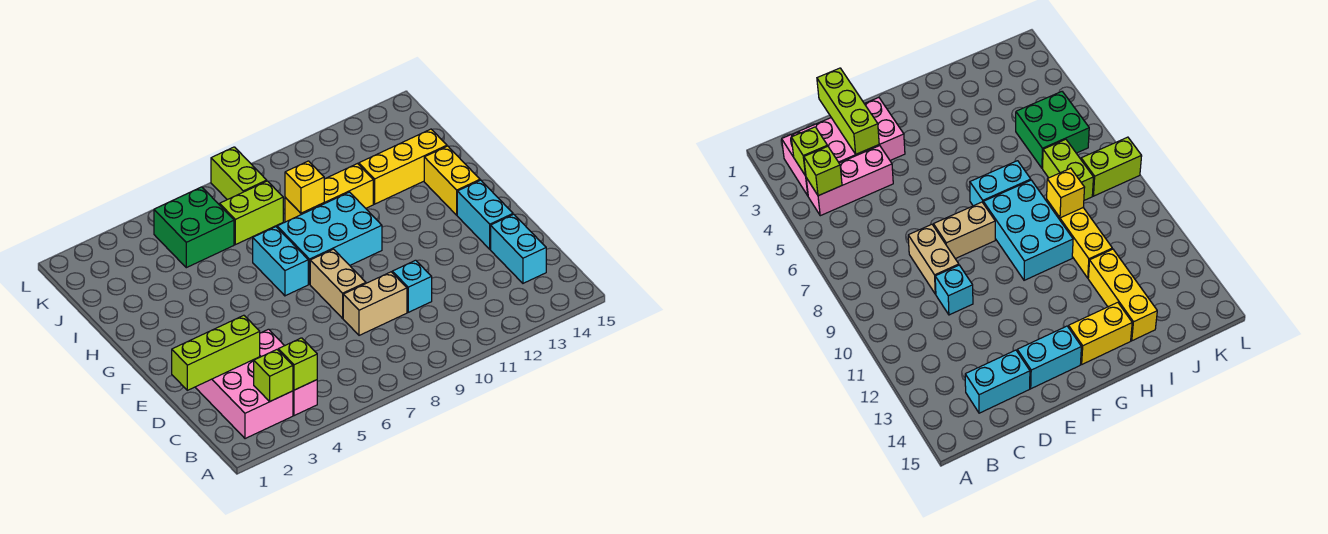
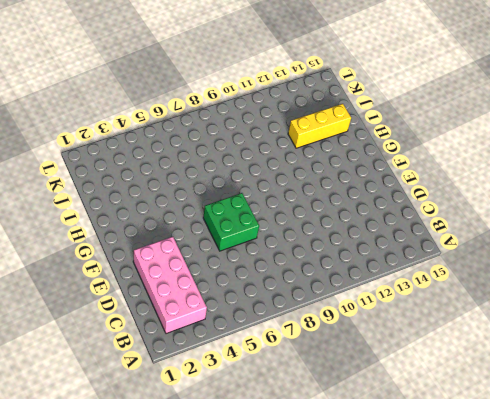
green brick E6:F7 level 1 -> green brick J5:K6 level 1
none -> pink brick B4:D4 level 1
none -> cyan brick C14:D14 level 1
none -> tan brick D8:D9 level 1

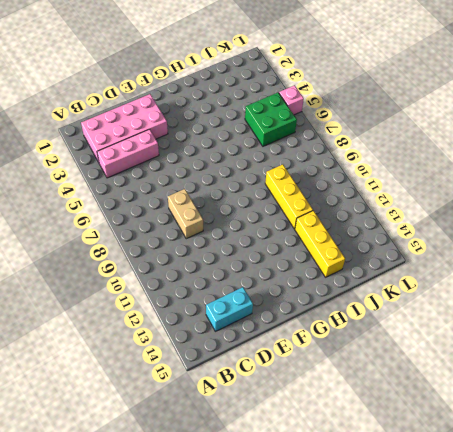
pink brick L5 level 1 -> none
none -> cyan brick D10 level 1
none -> tan brick E8:F8 level 1
none -> cyan brick E14:F14 level 1

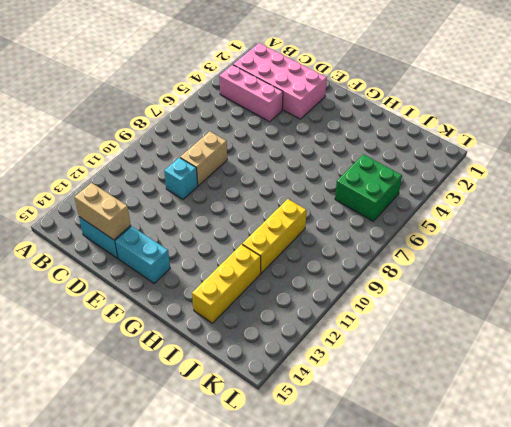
tan brick C14:D14 level 2 -> tan brick E8:F8 level 1
none -> cyan brick G7:H7 level 1
none -> cyan brick G8:H10 level 1
none -> yellow brick G14:H14 level 1

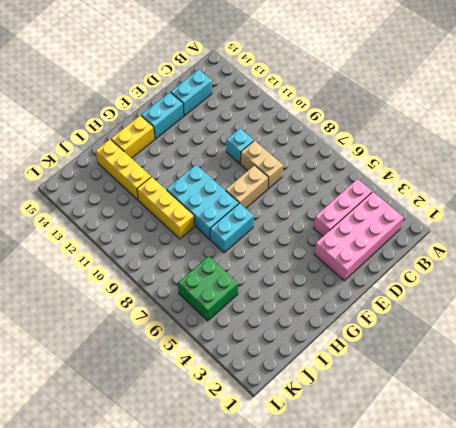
none -> lime brick J7:J8 level 1
none -> lime brick K8:L8 level 1
none -> lime brick B3 level 2

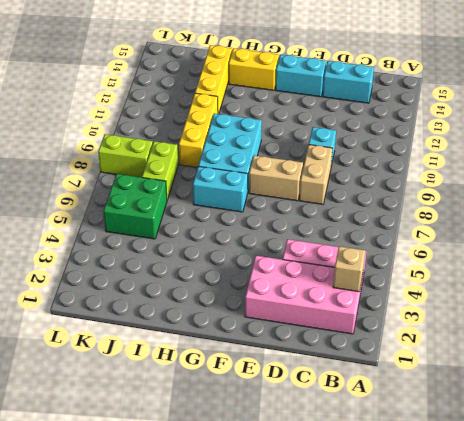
tan brick B3 level 2 -> lime brick B3 level 2
none -> lime brick B4 level 2
none -> lime brick D1:D3 level 2
none -> yellow brick I9 level 2

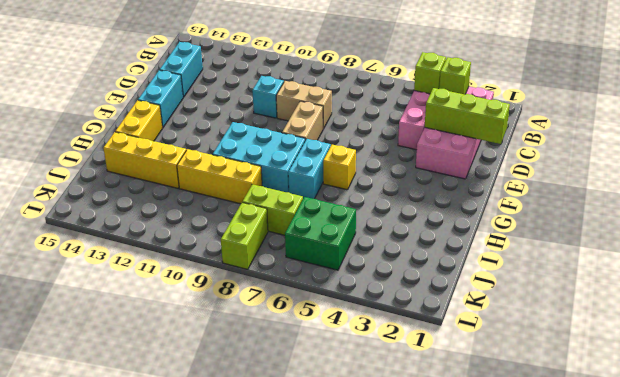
yellow brick G6 level 1 -> yellow brick I9 level 2

